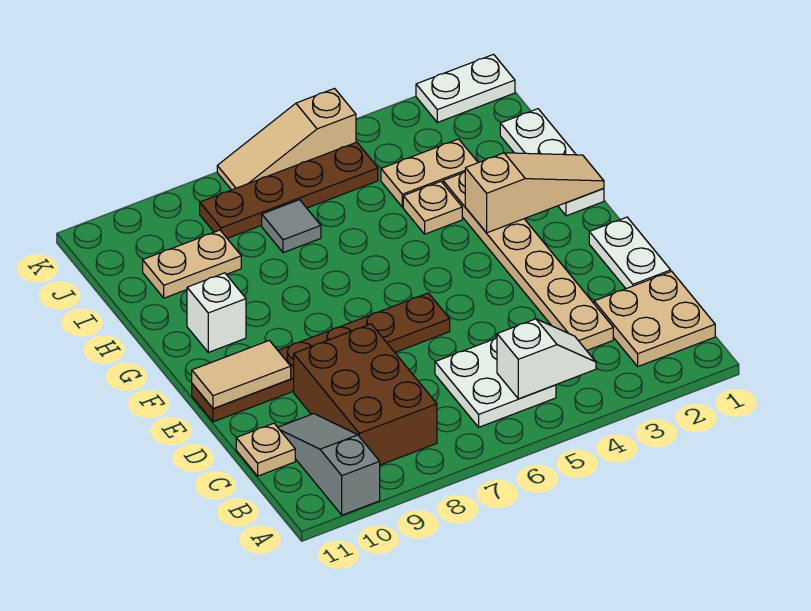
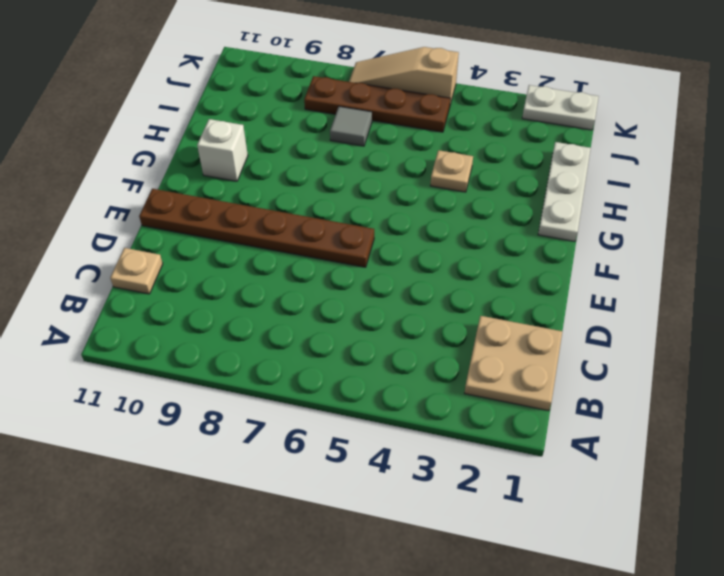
none -> grey slope A10:C10 level 1 top A
none -> white plate B5:C6 level 1
none -> brown brick B8:D9 level 1

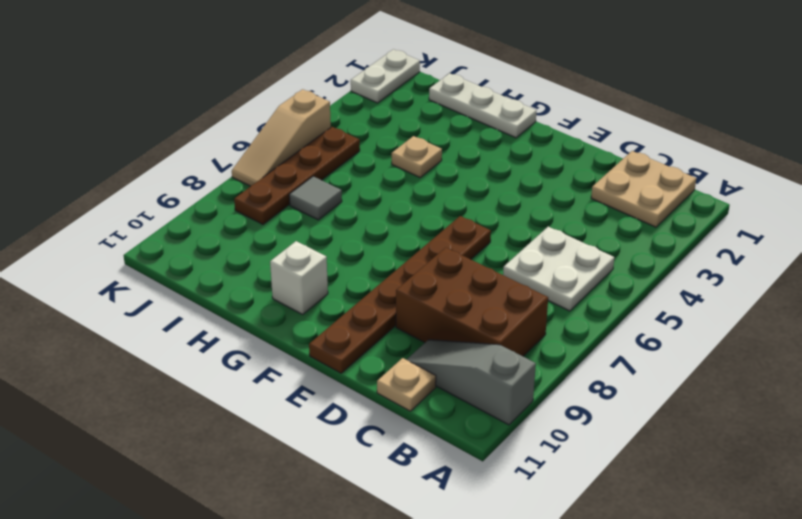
none -> tan plate C3:H3 level 1
none -> white plate D1:E1 level 1
none -> tan plate I3:I4 level 1

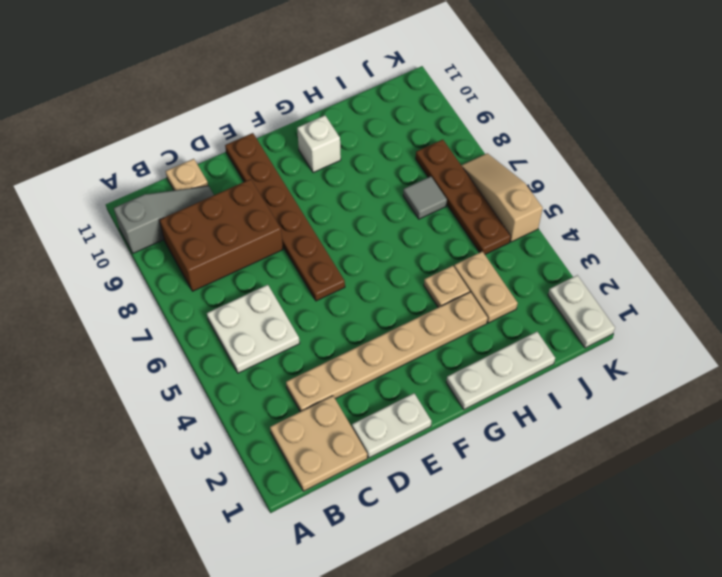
none -> tan plate I9:I10 level 1
none -> white slope B4:B5 level 2 top 5
none -> tan tile E10:E11 level 2

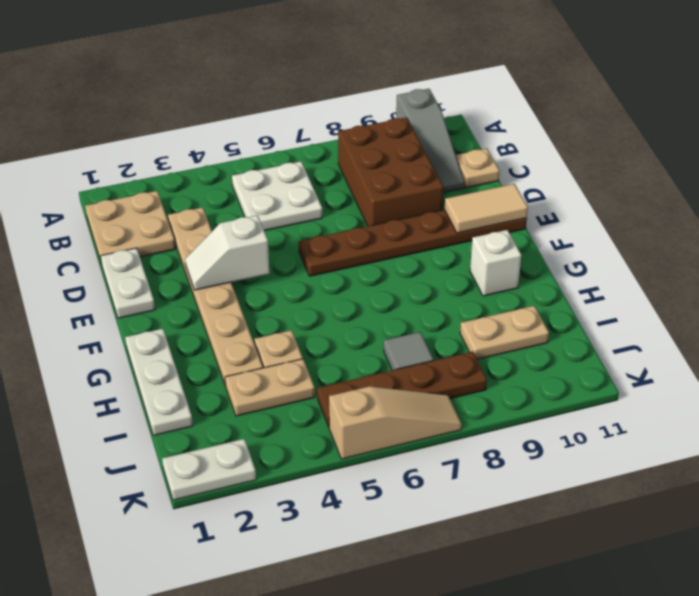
white slope E3:E4 level 2 top 4 -> white slope B4:B5 level 2 top 5
none -> tan slope G1:G3 level 2 top 3

